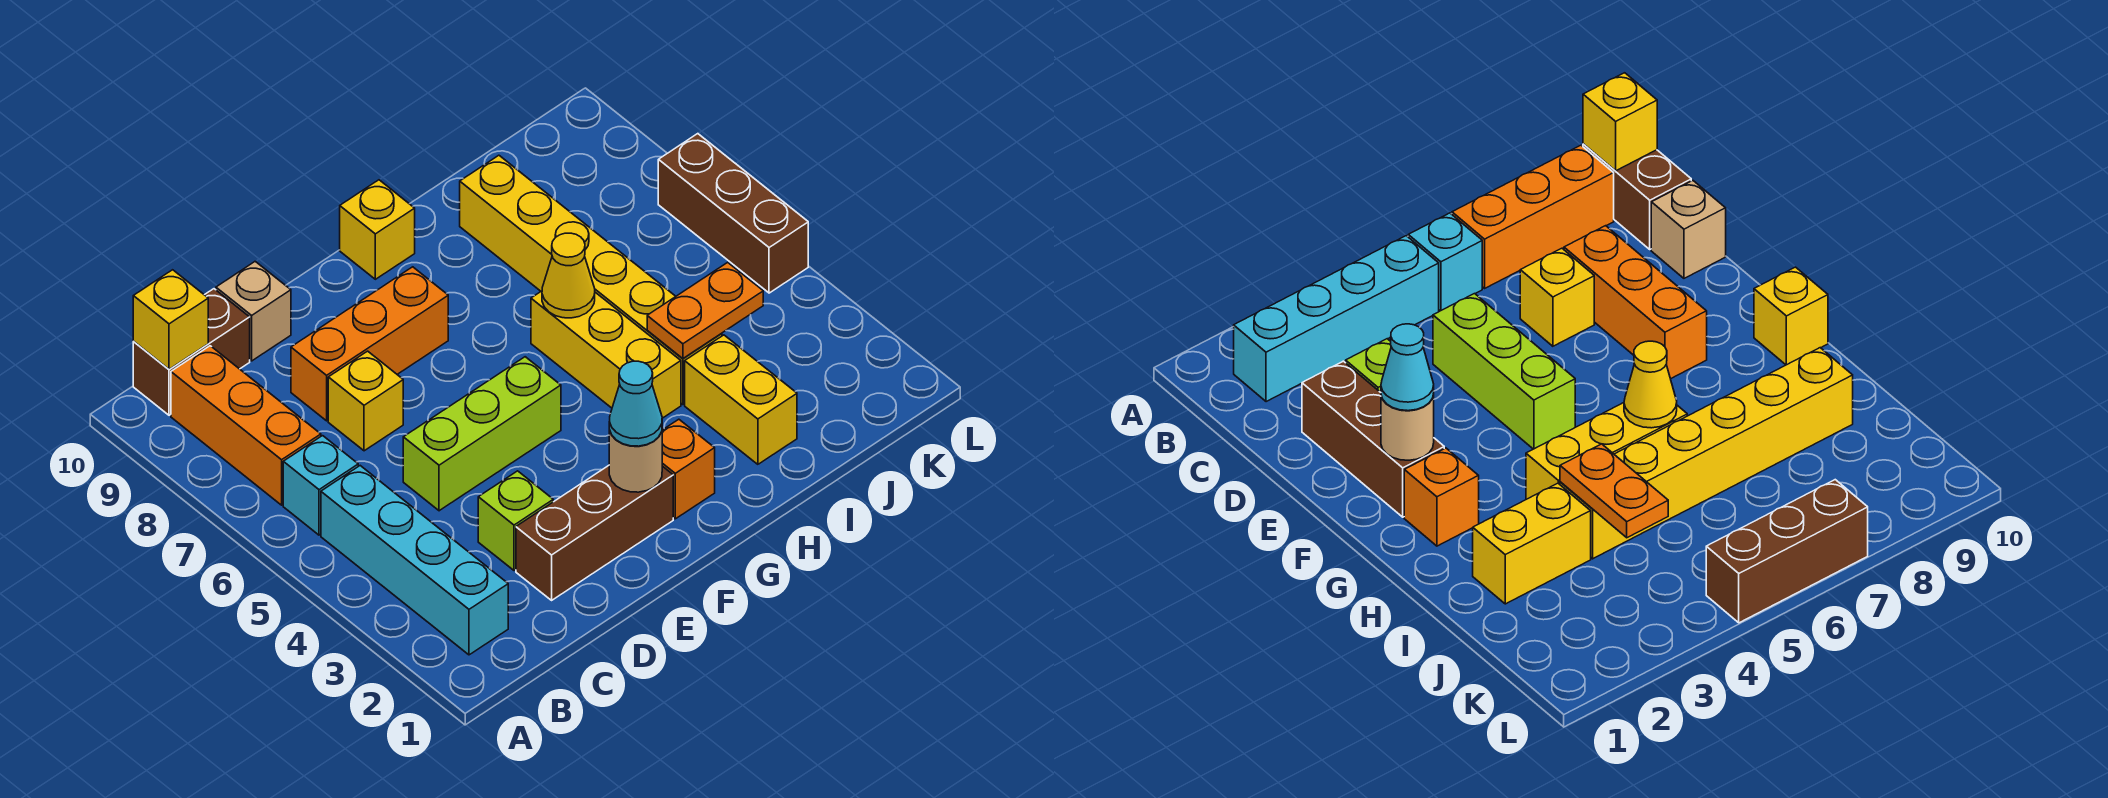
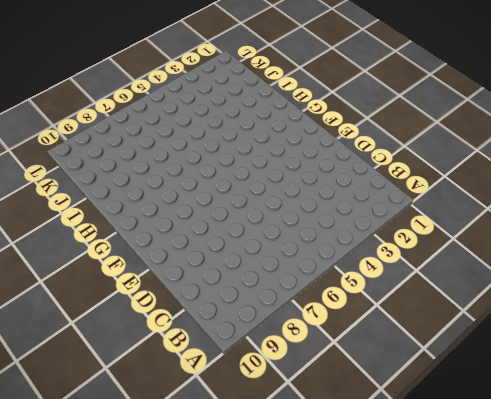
none -> cyan brick B2:B5 level 1
none -> cyan brick B6 level 1
none -> orange brick B7:B9 level 1

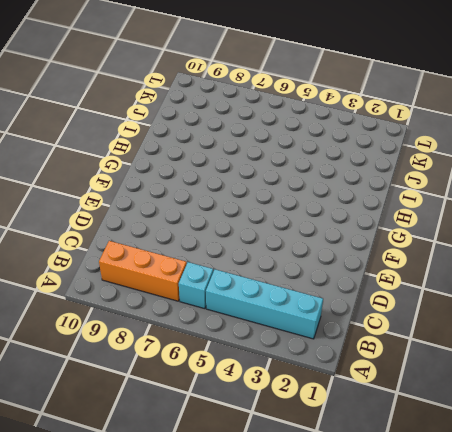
none -> brown brick B10:C10 level 1
none -> brown brick D2:F2 level 1
none -> lime brick D3 level 1

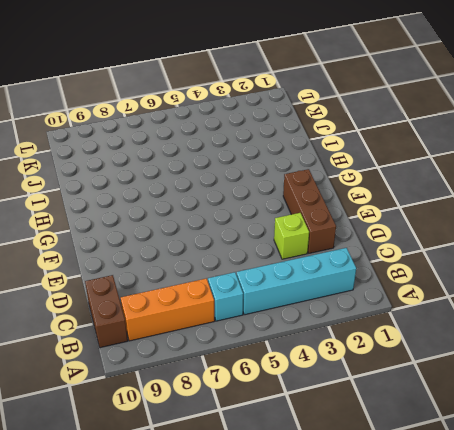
none -> lime brick D5:F5 level 1
none -> yellow brick D7 level 1
none -> orange brick D8:F8 level 1

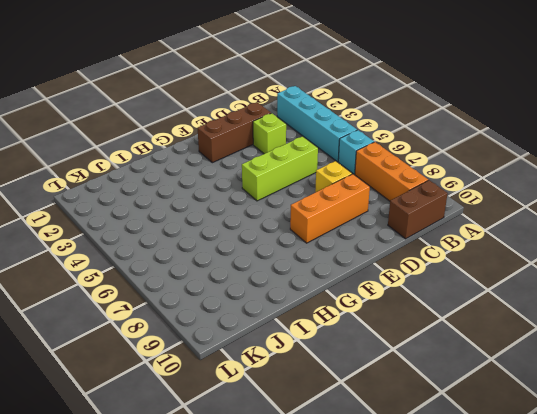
none -> tan brick D10 level 1
none -> orange brick G2 level 1
none -> yellow brick G10 level 1

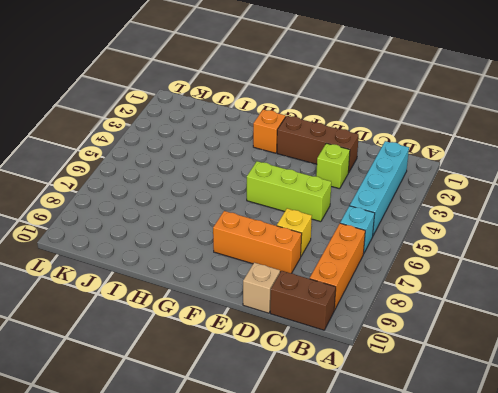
none -> yellow brick G10 level 1
none -> yellow brick H4:H6 level 1
none -> yellow brick I2:I3 level 1

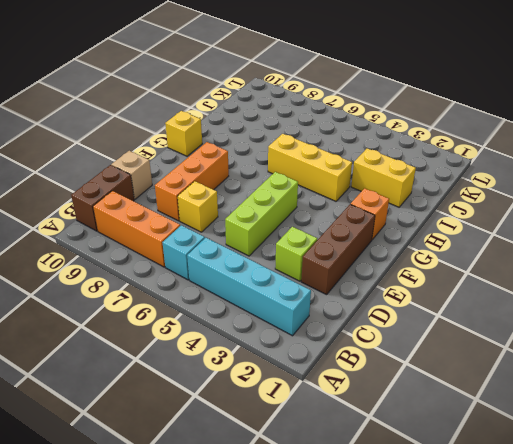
none -> yellow brick I4:I9 level 1
none -> brown brick L5:L7 level 1
none -> yellow brick B10 level 2

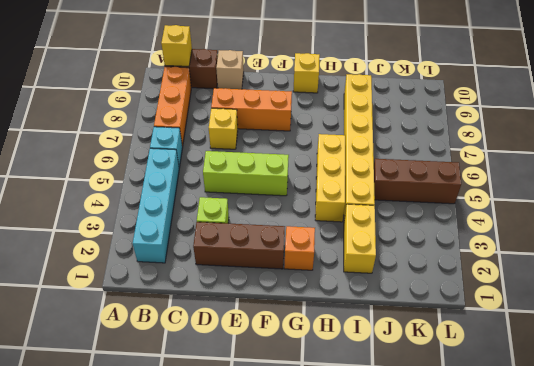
brown brick J5:L5 level 1 -> brown brick L5:L7 level 1
none -> tan round brick F2 level 2
none -> yellow cone H6 level 2
none -> orange plate I4:J4 level 2

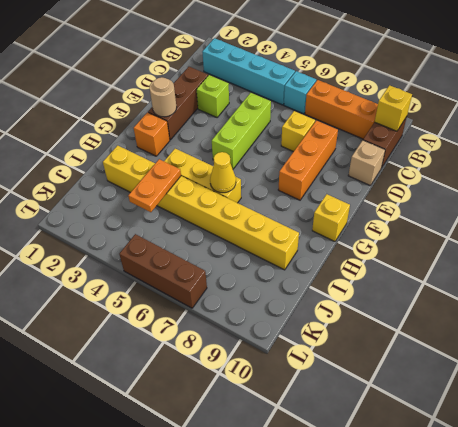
none -> cyan cone F2 level 3

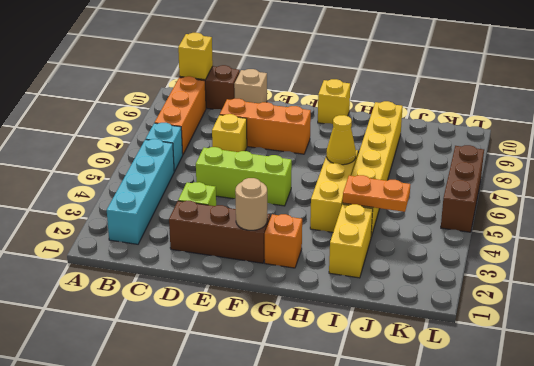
none -> cyan cone F2 level 3

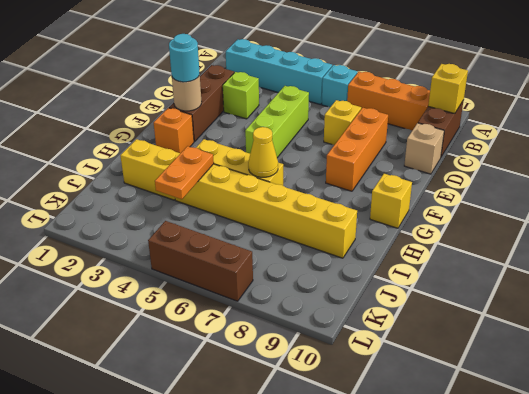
cyan round brick F2 level 3 -> cyan cone F2 level 3

